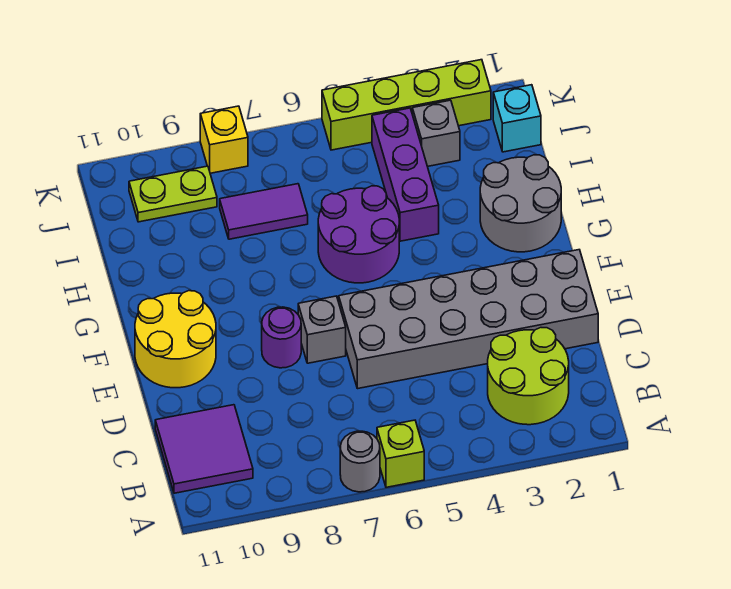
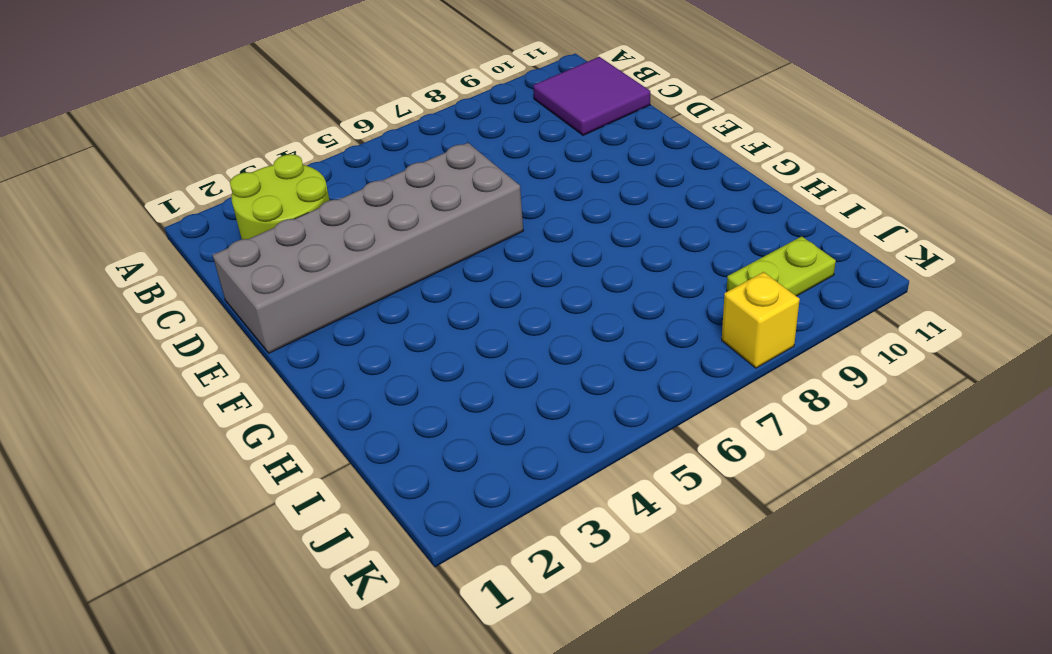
none -> lime brick A6 level 1
none -> grey round brick A7 level 1
none -> grey brick E7 level 1

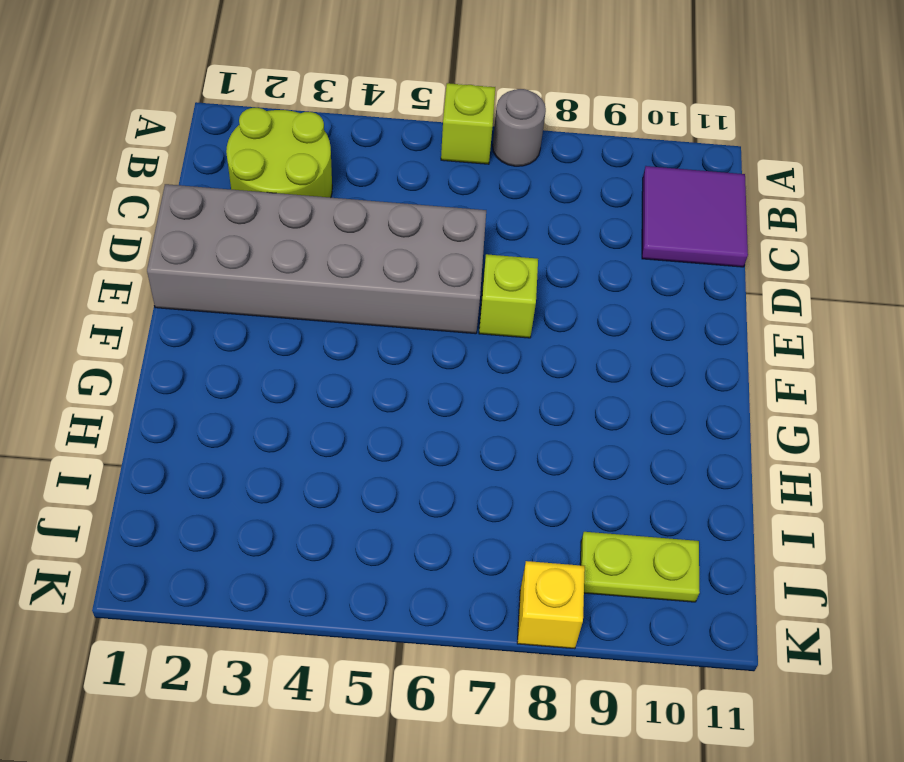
lime brick E7 level 1 -> grey brick E7 level 1
none -> purple round brick E8 level 1
none -> yellow round brick E10:F11 level 1
none -> grey round brick G1:H2 level 1

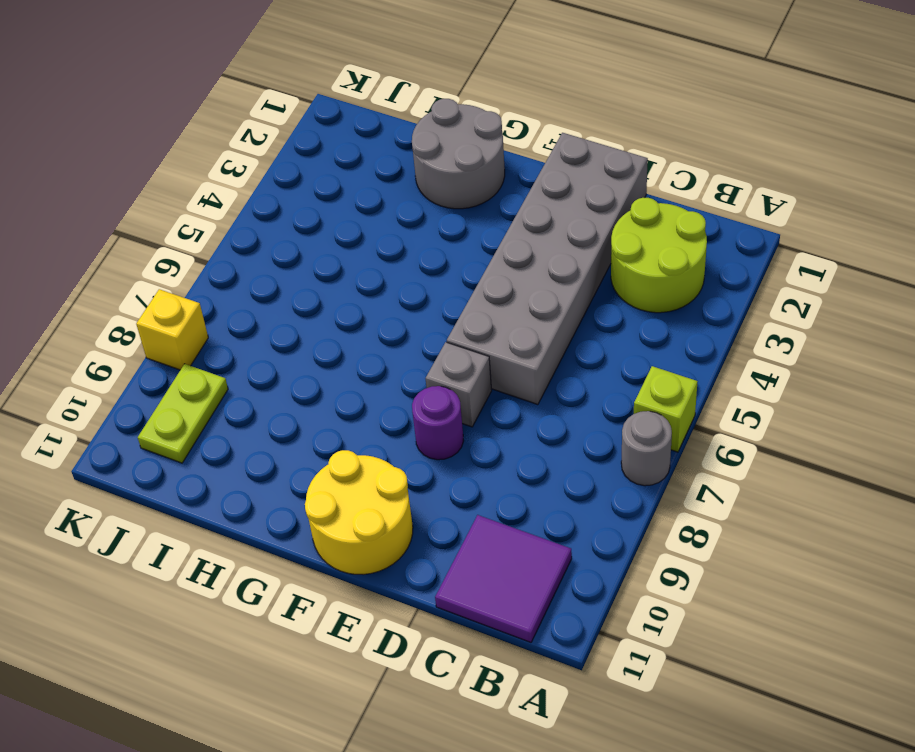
none -> purple round brick G5:H6 level 1
none -> purple brick H4:J4 level 1
none -> purple tile I7:I8 level 1

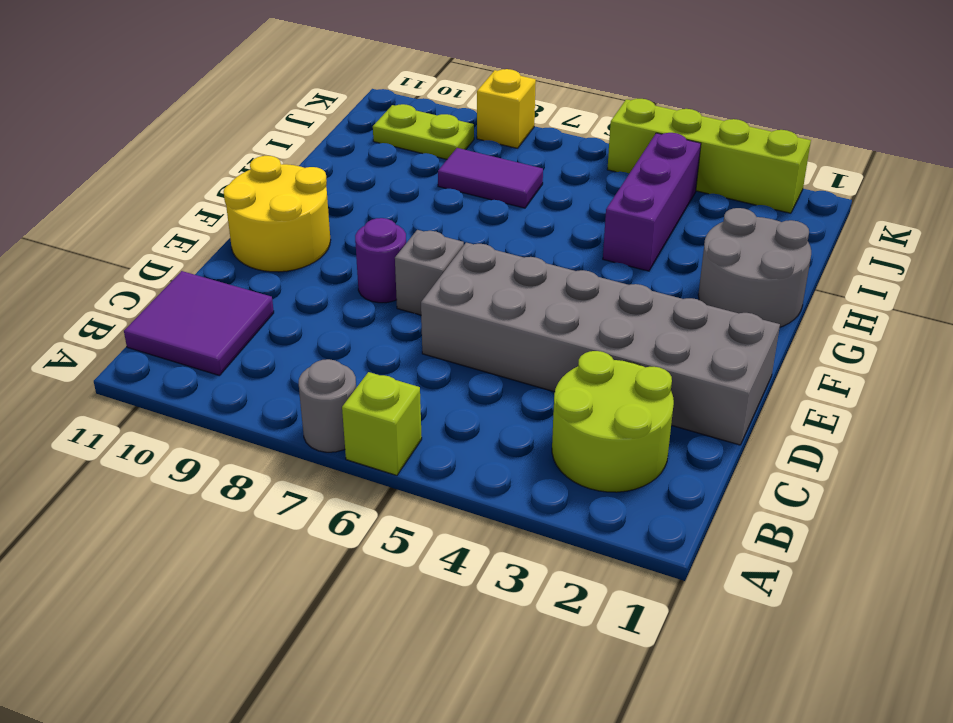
none -> purple round brick G5:H6 level 1
none -> cyan brick J1 level 1
none -> grey brick J3 level 1

